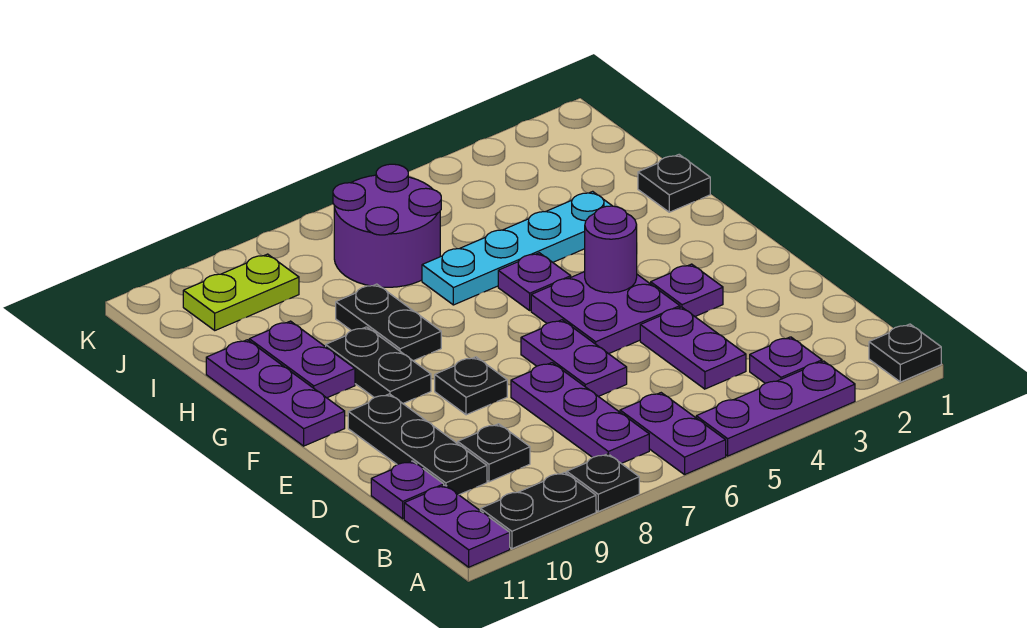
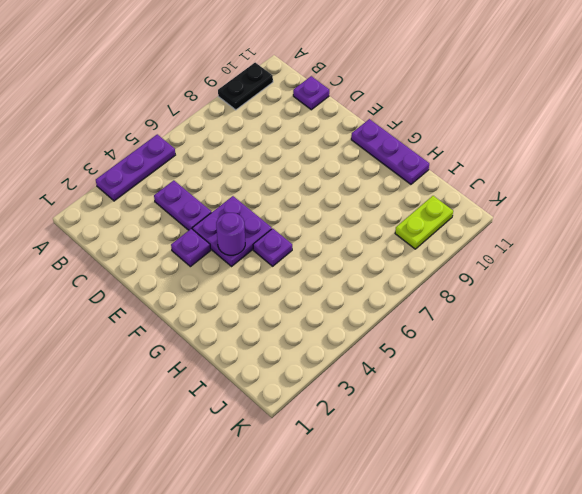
none -> black plate A1 level 1
none -> purple plate A6:B6 level 1
none -> black plate A8 level 1

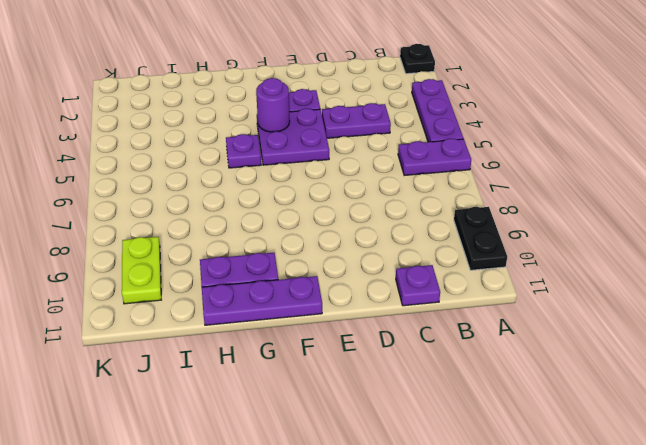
none -> black plate A8 level 1
none -> purple plate A11:B11 level 1
none -> purple plate B3 level 1

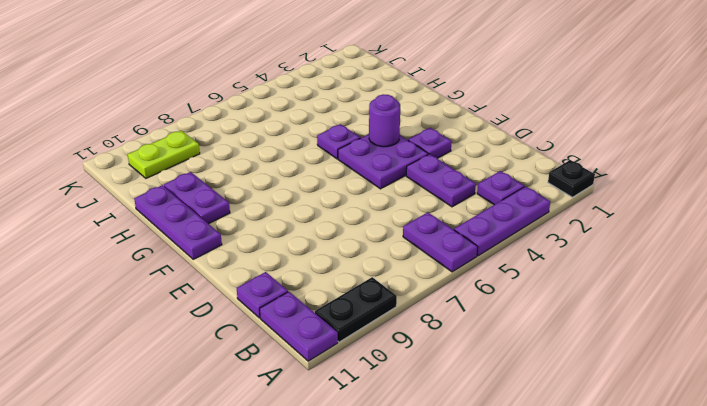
none -> black plate A8 level 1
none -> purple plate B7:D7 level 1
none -> black plate C9 level 1

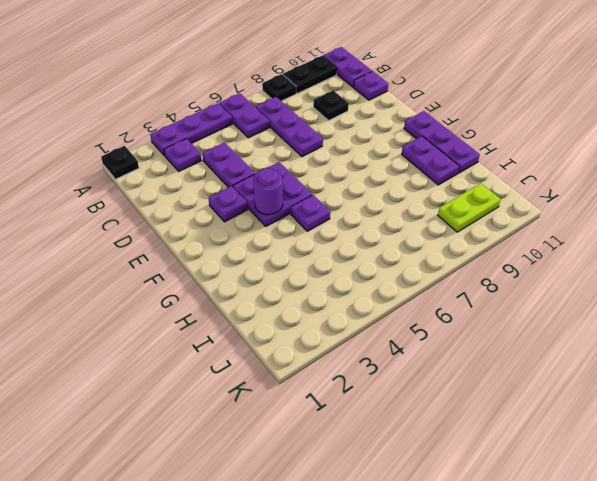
none -> black plate C10:E10 level 1
none -> purple plate D6:E6 level 1
none -> black plate E8 level 1

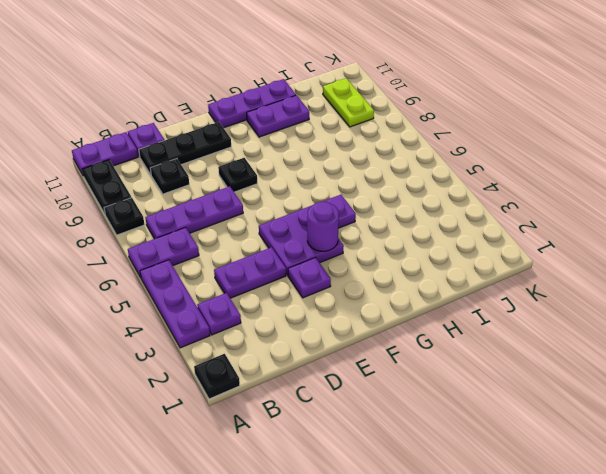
none -> purple plate D6:E6 level 1
none -> black plate F9:G9 level 1
none -> black plate G8:H8 level 1

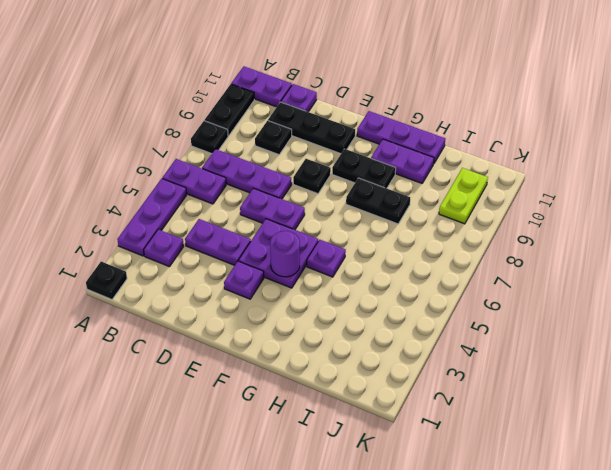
none -> black plate H1 level 1
none -> cyan plate H3:H6 level 1
none -> purple round brick I6:J7 level 1

